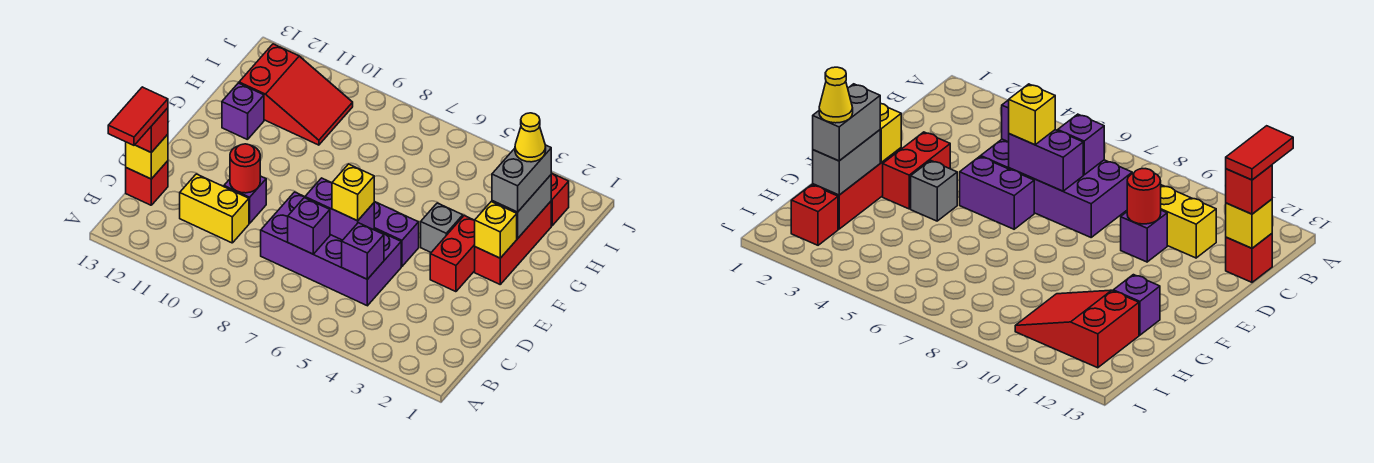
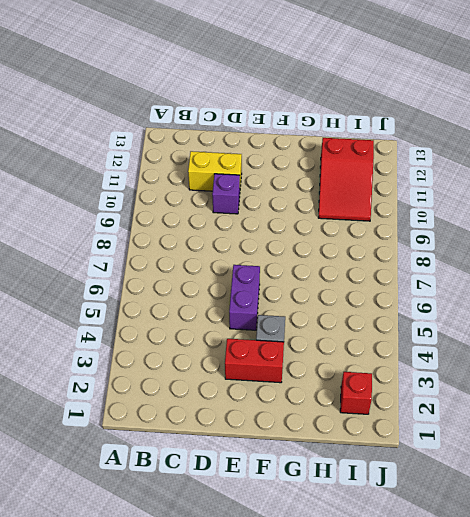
yellow brick C11:D11 level 1 -> yellow brick C10:C11 level 1
none -> purple brick C5:D8 level 1
none -> red brick C13 level 1
none -> red brick F2:H2 level 1

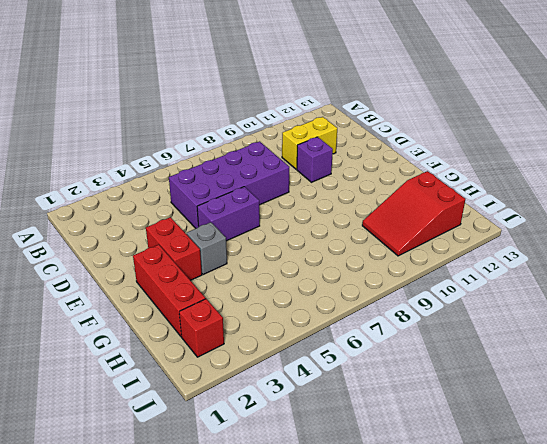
none -> red brick C13 level 1
none -> purple brick G12 level 1
none -> purple brick C5 level 2

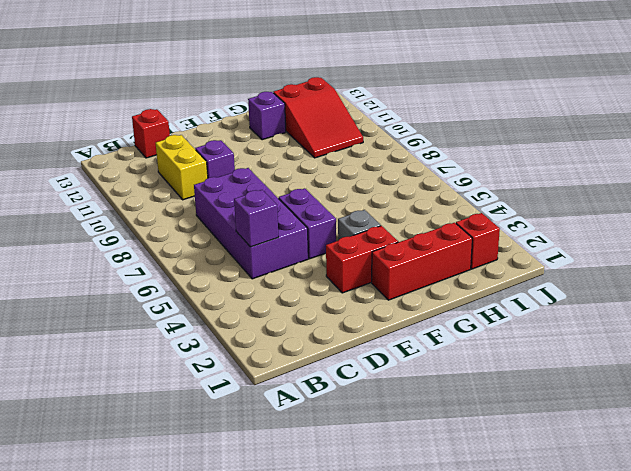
none -> purple brick C7 level 2
none -> yellow brick C13 level 2
none -> purple brick D6:D7 level 2

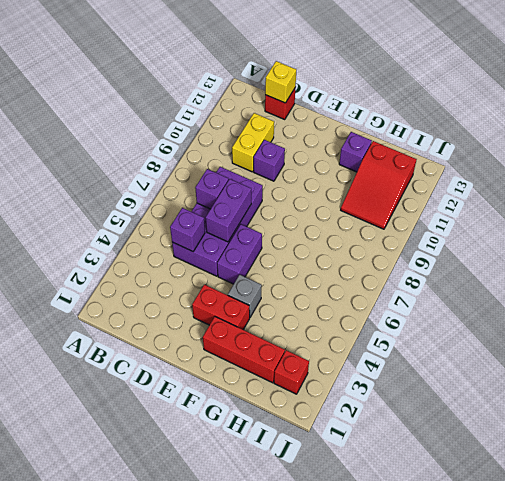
none -> red round brick D10 level 2
none -> yellow brick F2 level 2
none -> grey brick G2:H2 level 2

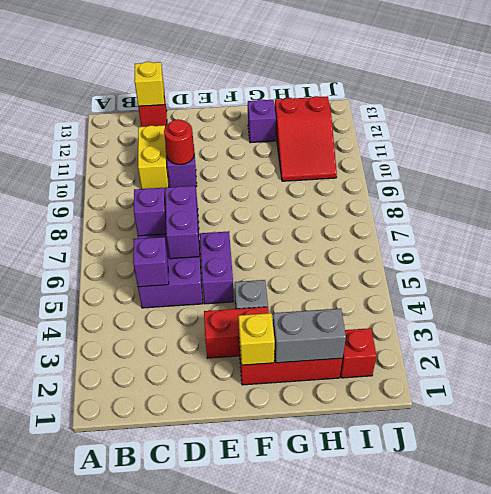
none -> red brick C13 level 3
none -> yellow brick D6 level 3
none -> grey brick G2:H2 level 3

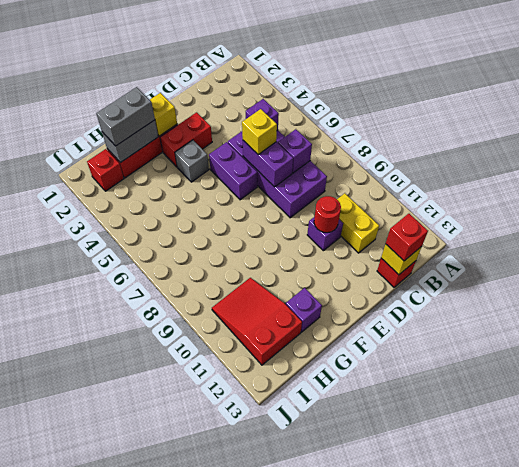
none -> red tile B13:C13 level 4
none -> yellow cone H2 level 4

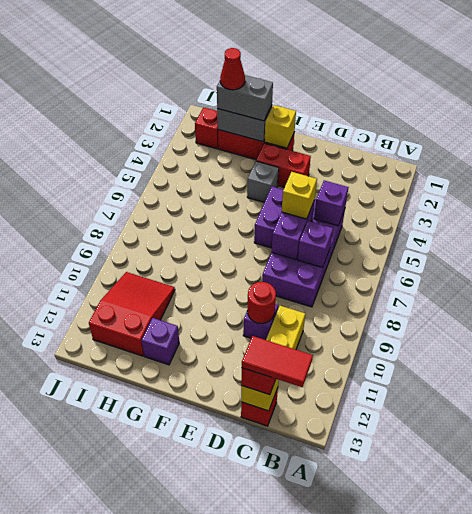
red cone H2 level 4 -> yellow cone H2 level 4

